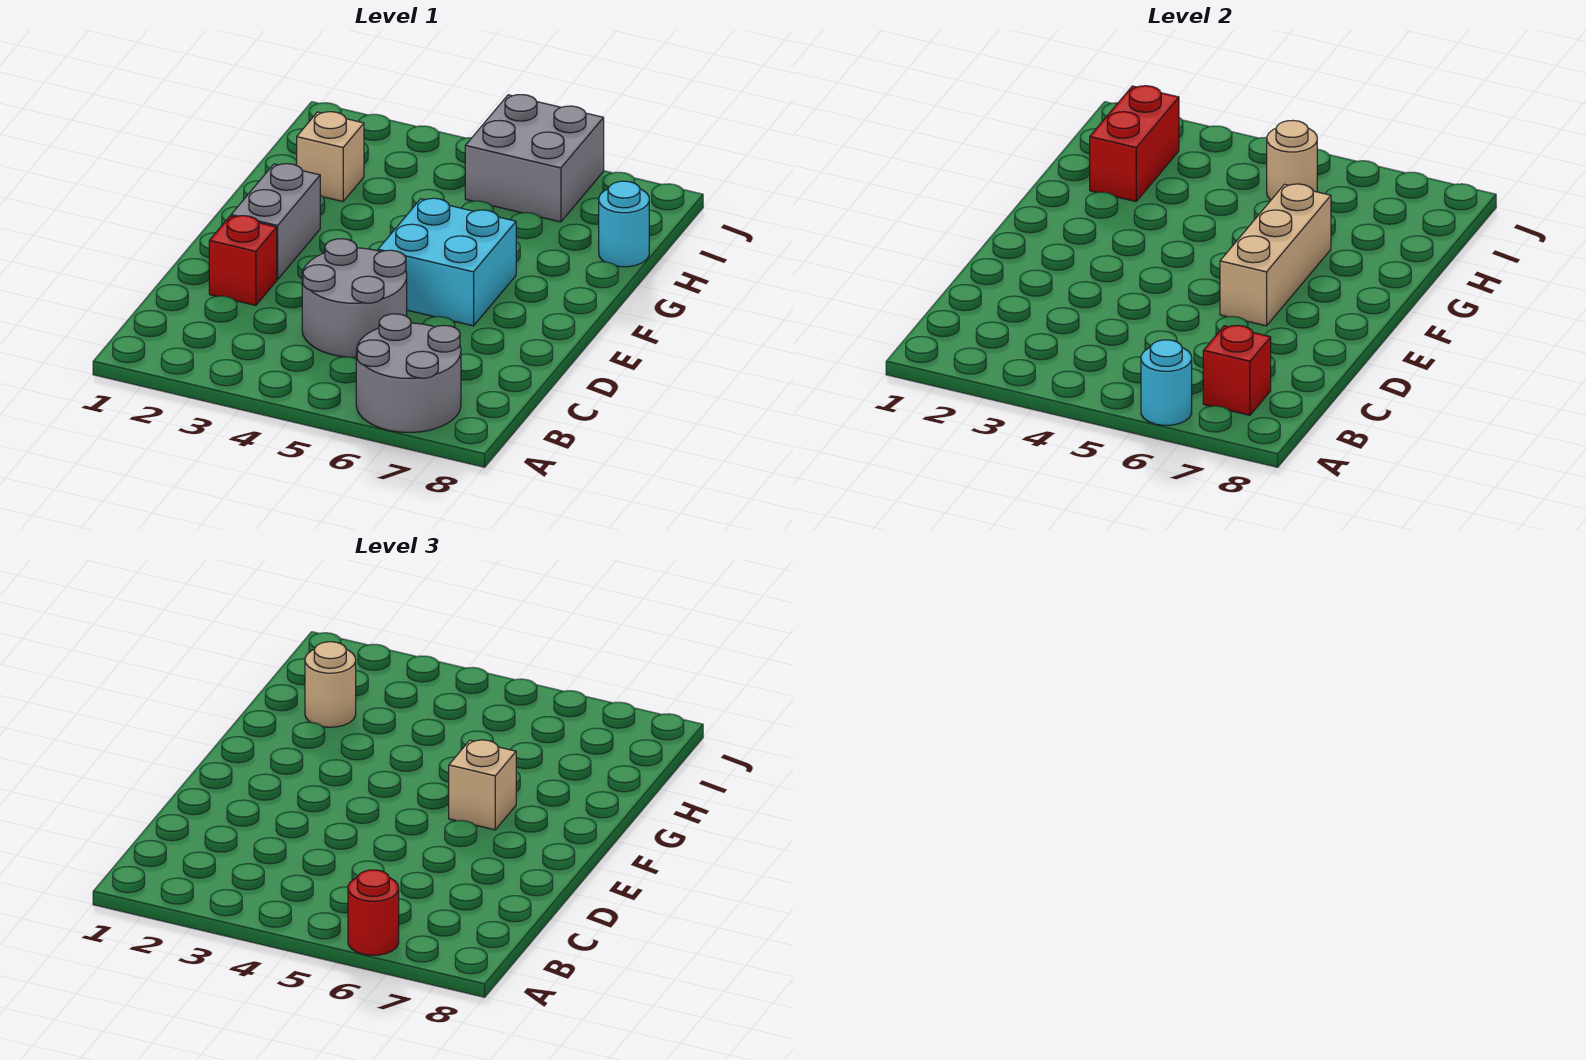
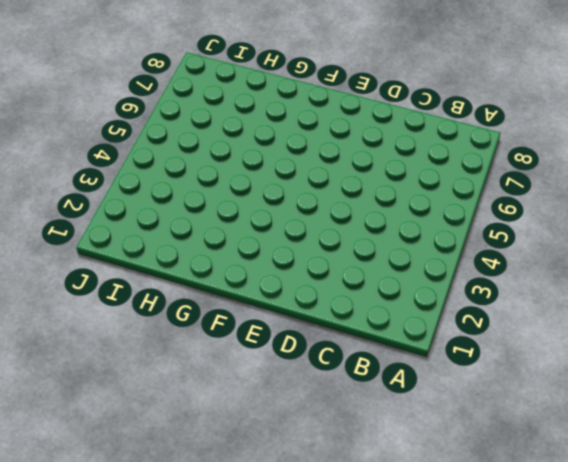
none -> grey round brick A6:B7 level 1
none -> grey round brick C4:D5 level 1
none -> red brick D2 level 1

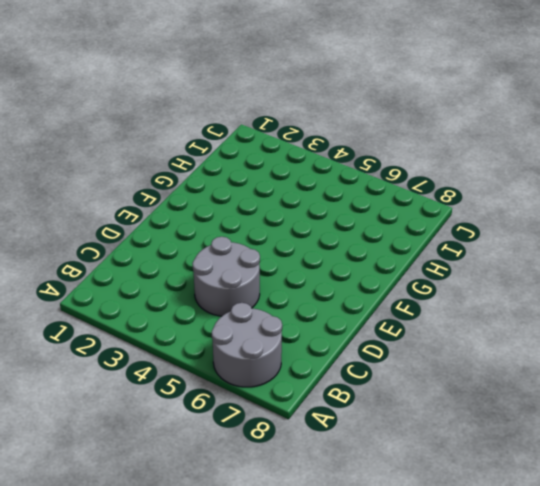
none -> red brick D2 level 1
none -> grey brick E2:F2 level 1
none -> cyan brick E5:F6 level 1

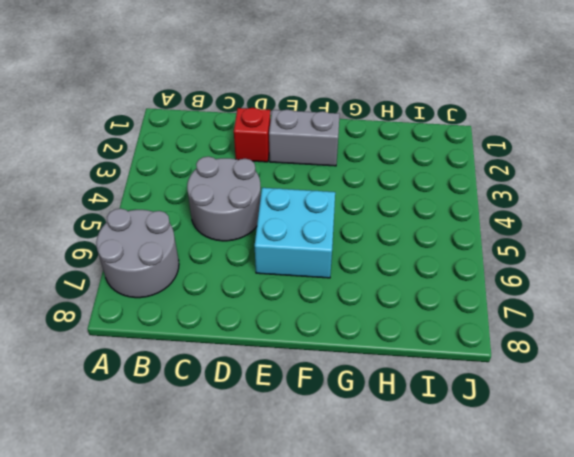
none -> tan brick H2 level 1
none -> cyan round brick H8 level 1
none -> grey brick I5:J6 level 1

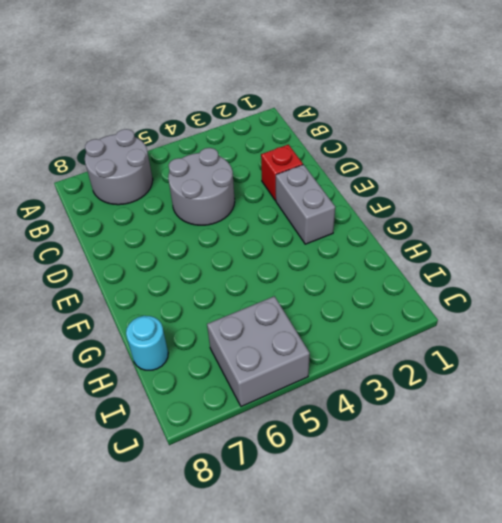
none -> cyan brick E5:F6 level 1
none -> tan brick H2 level 1
none -> cyan round brick A6 level 2

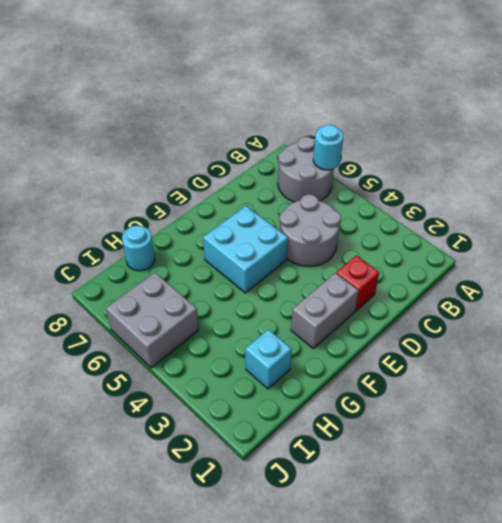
cyan brick H2 level 1 -> tan brick H2 level 1
none -> red brick B7 level 2
none -> tan brick E6:G6 level 2
none -> red brick H2:I2 level 2

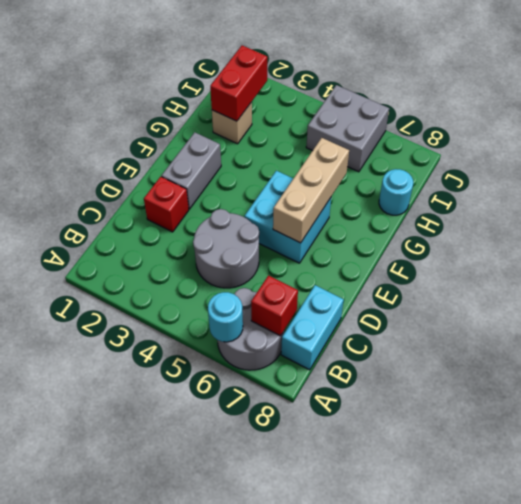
cyan brick B8:C8 level 1 -> none
none -> tan round brick I5 level 2
none -> red round brick A6 level 3
none -> tan brick F6 level 3

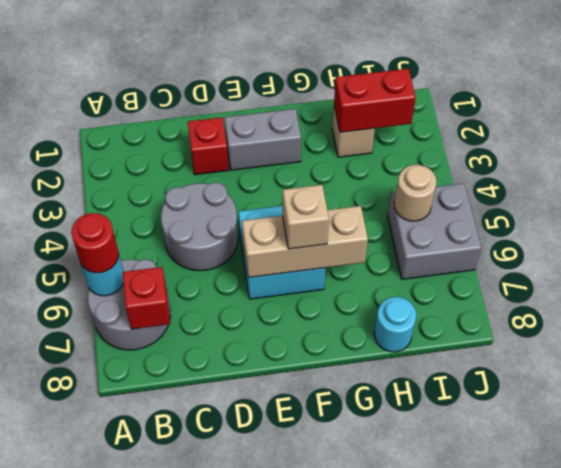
none -> tan round brick H2 level 3

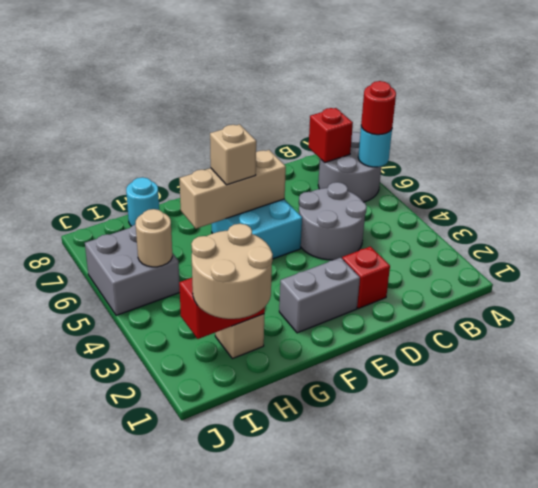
tan round brick H1:I2 level 3 -> tan round brick H2 level 3

